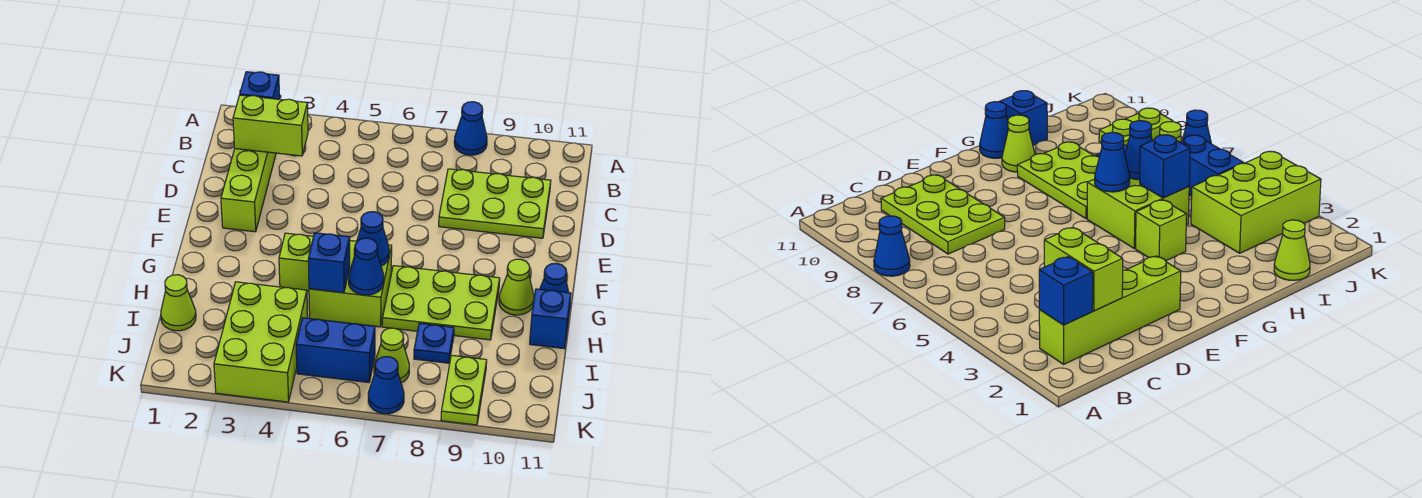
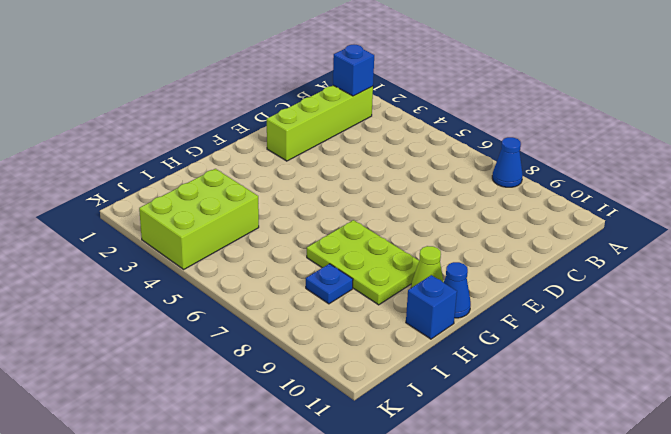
none -> lime plate C8:D10 level 1
none -> lime brick G4 level 1
none -> lime brick G5:H6 level 1

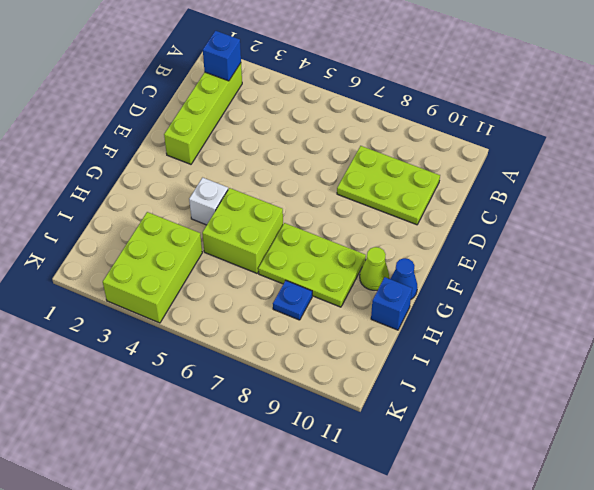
white brick G4 level 1 -> lime brick G4 level 1
none -> blue cone A8 level 1
none -> lime cone I1 level 1
none -> blue brick J5:J6 level 1

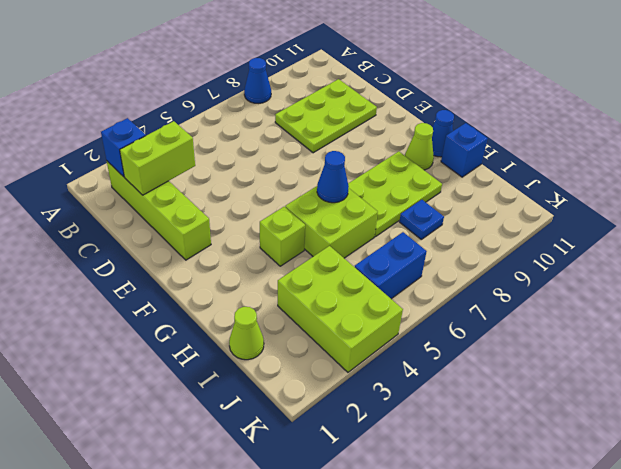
none -> lime cone J7 level 1
none -> lime plate J9:K9 level 1
none -> blue cone K7 level 1

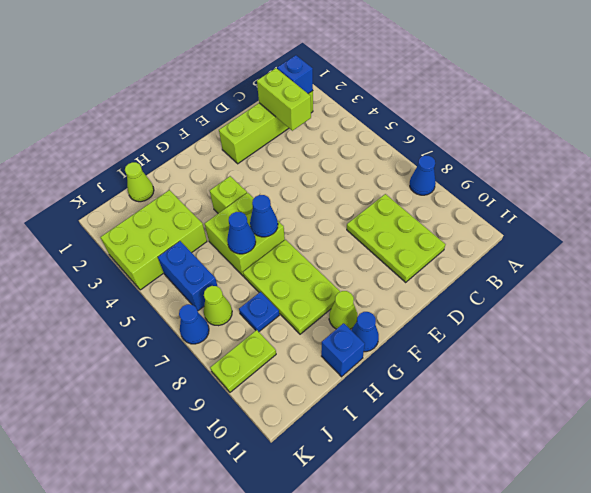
none -> blue brick H5 level 2

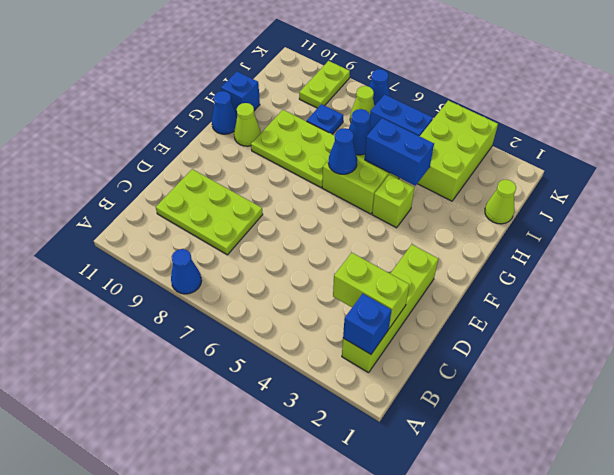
blue brick H4:H5 level 2 -> blue brick H5 level 2

